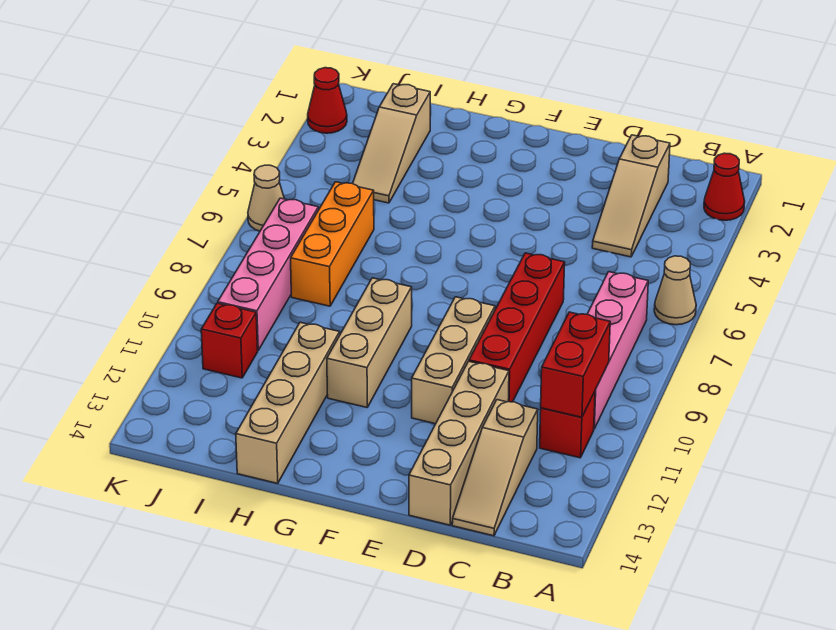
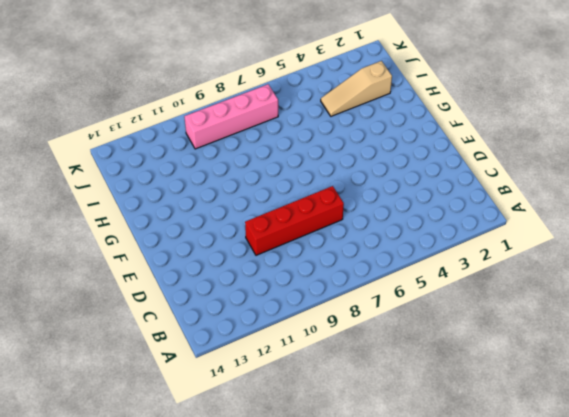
none -> red cone A2 level 1
none -> tan cone A6 level 1
none -> pink brick B7:B10 level 1

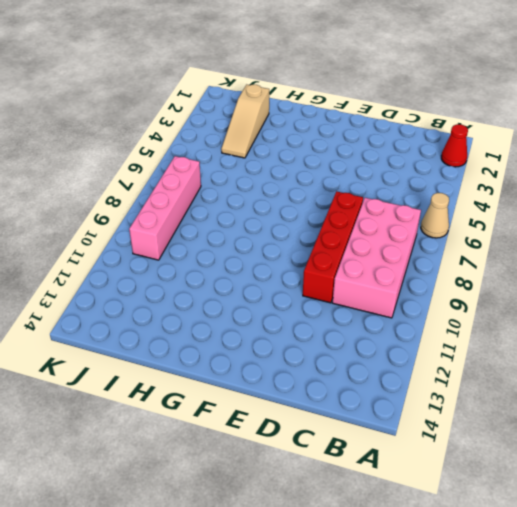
pink brick B7:C10 level 1 -> pink brick B7:B10 level 1
none -> red brick B11 level 1
none -> tan slope C2:C4 level 1 top 2
none -> tan slope C12:C14 level 1 top 12

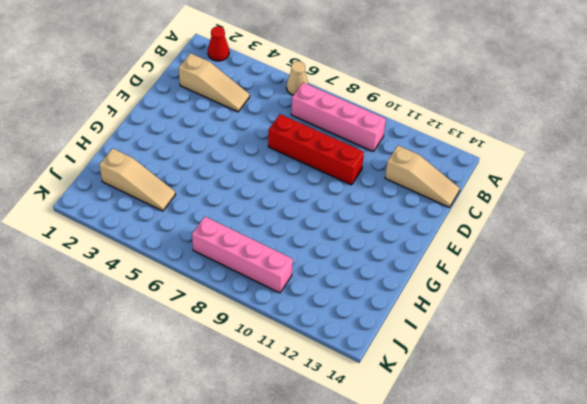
none -> red brick B11 level 1
none -> tan brick D11:D14 level 1
none -> tan brick E9:E11 level 1

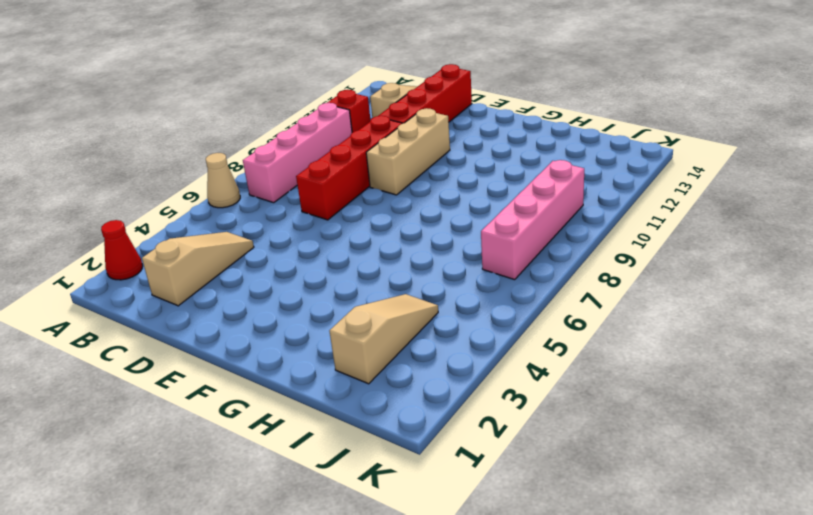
red brick D11:D14 level 1 -> tan brick D11:D14 level 1
none -> tan brick G9:G11 level 1
none -> tan brick H11:H14 level 1
none -> orange brick I6:I8 level 1

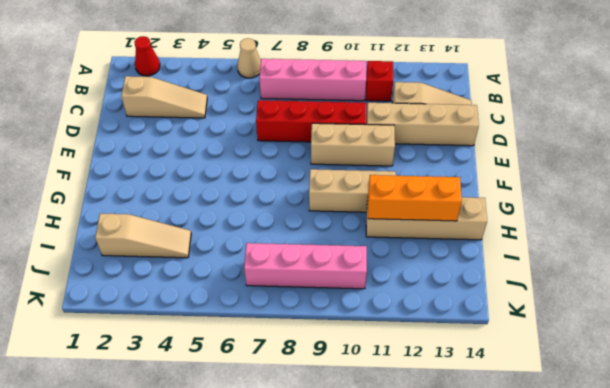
orange brick H11:H13 level 2 -> orange brick I6:I8 level 1
none -> red brick J11 level 1
none -> red cone K2 level 1
none -> tan cone K6 level 1

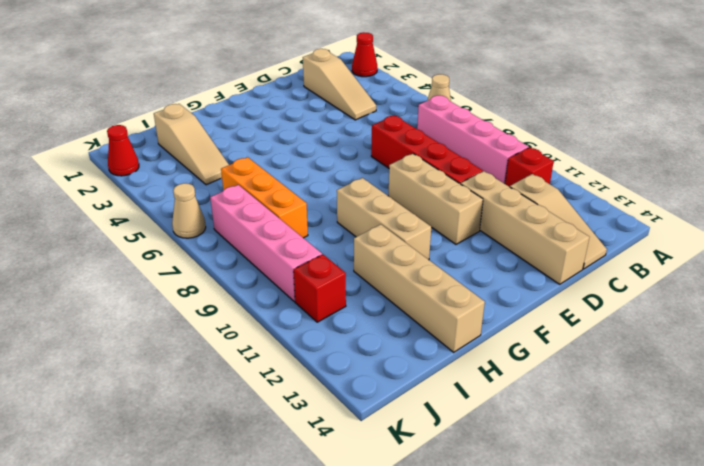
none -> red brick B10:B11 level 2

